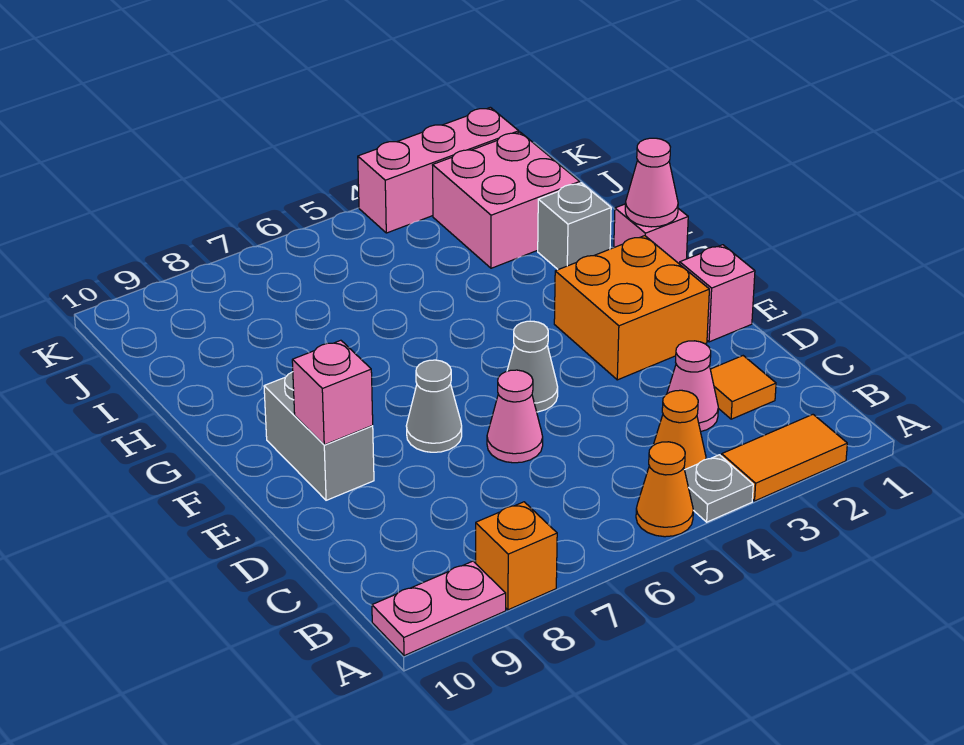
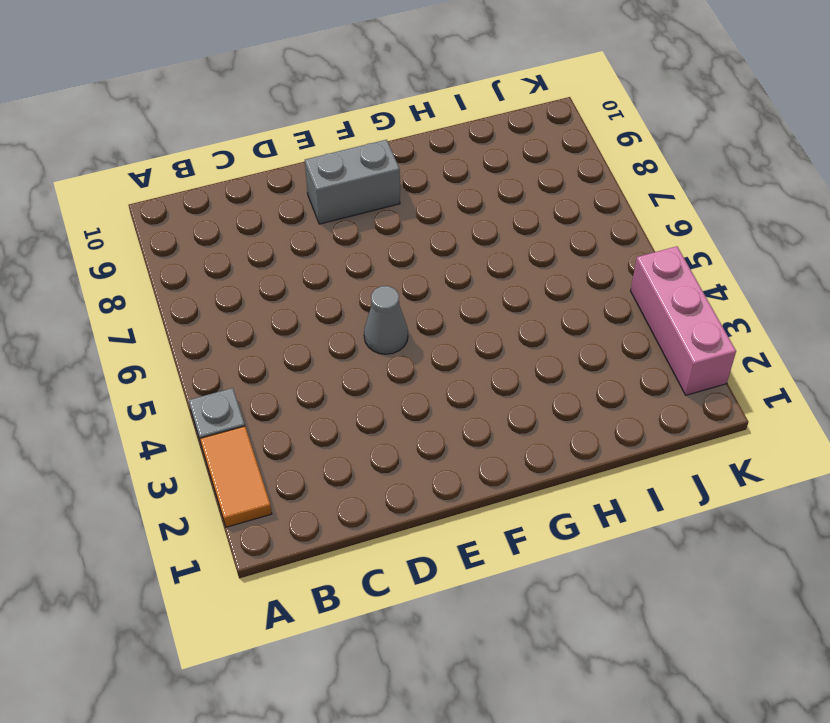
none -> orange cone A5 level 1
none -> orange brick A8 level 1
none -> pink plate A9:A10 level 1

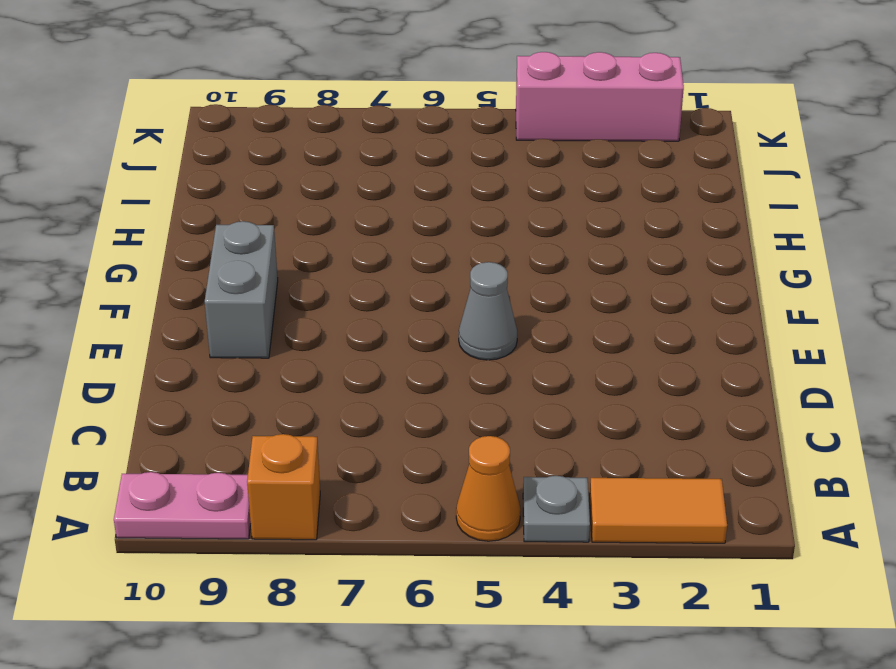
none -> orange cone B4 level 1
none -> orange tile C2 level 1
none -> pink cone C3 level 1

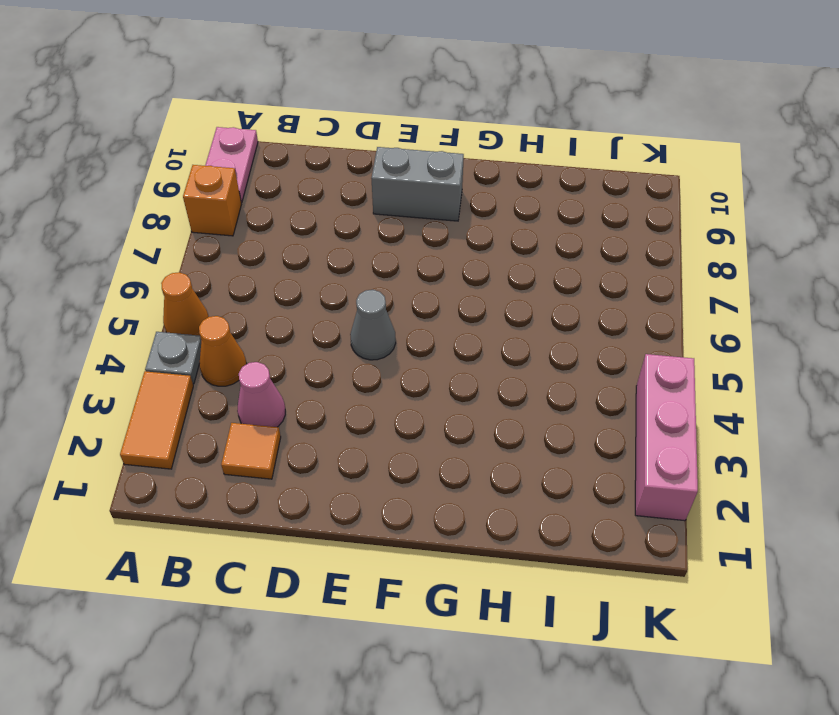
none -> pink cone D6 level 1
none -> pink brick E1 level 1
none -> orange brick E2:F3 level 1

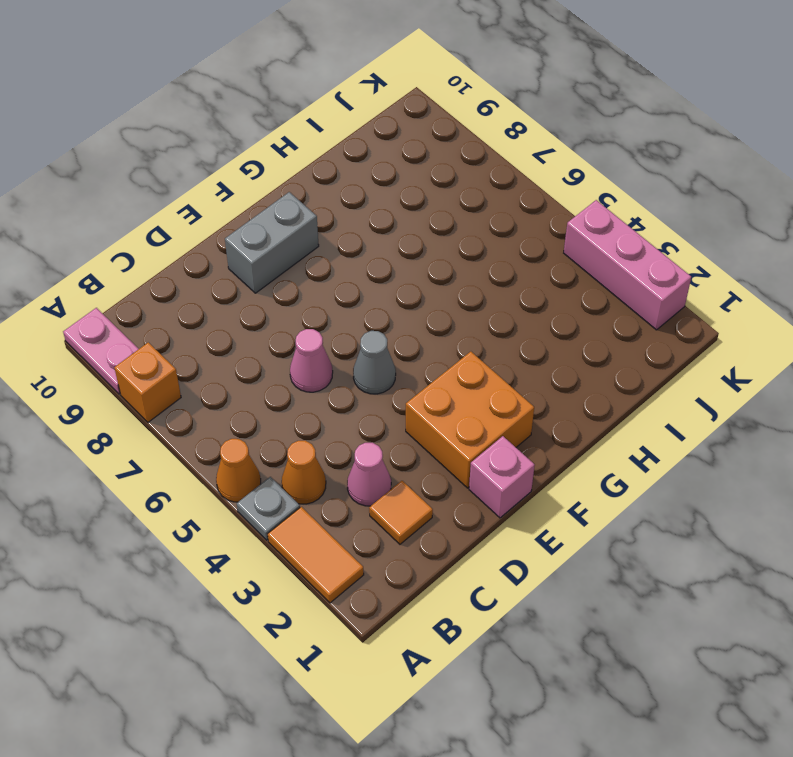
none -> grey cone E7 level 1
none -> pink brick G1 level 1
none -> grey brick H2 level 1

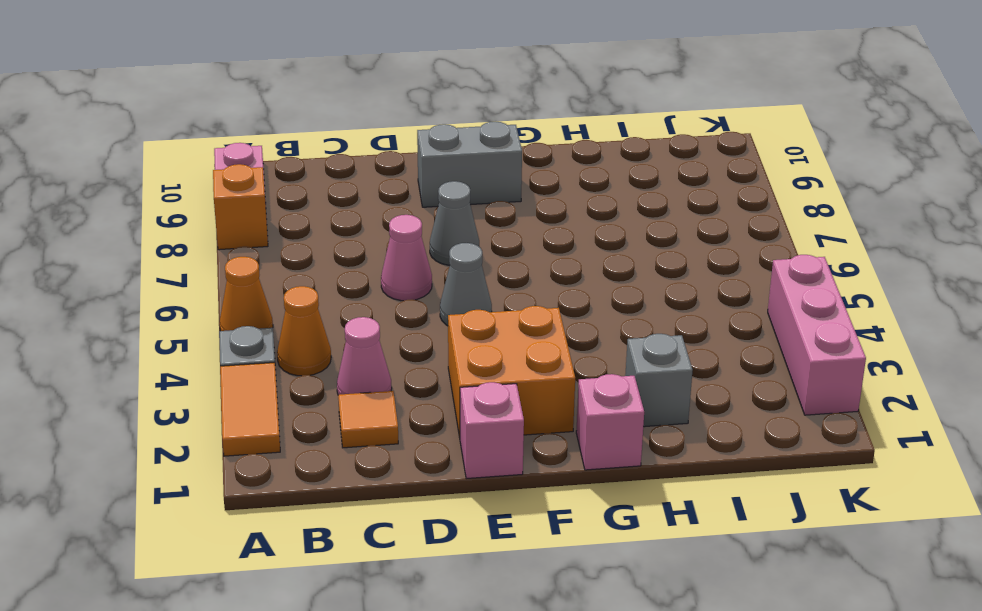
none -> pink brick I2:J3 level 1
none -> pink brick E9 level 2
none -> pink cone G1 level 2

